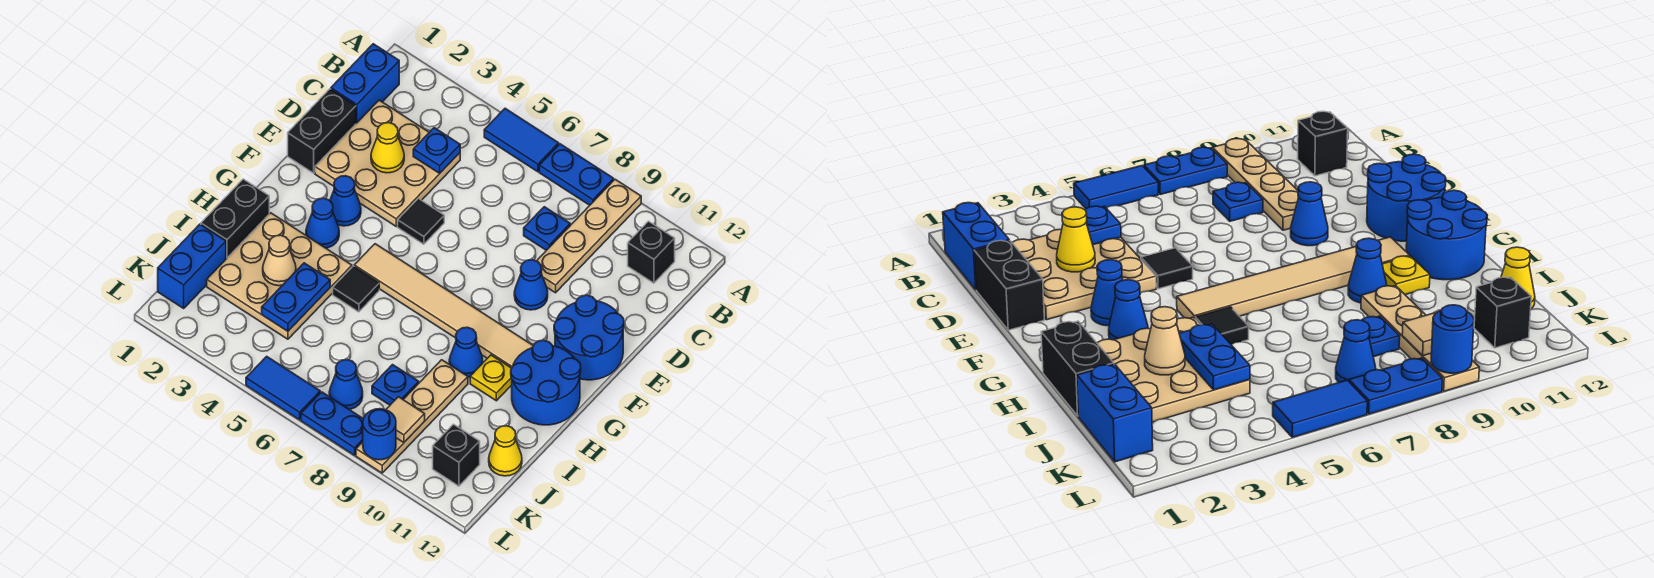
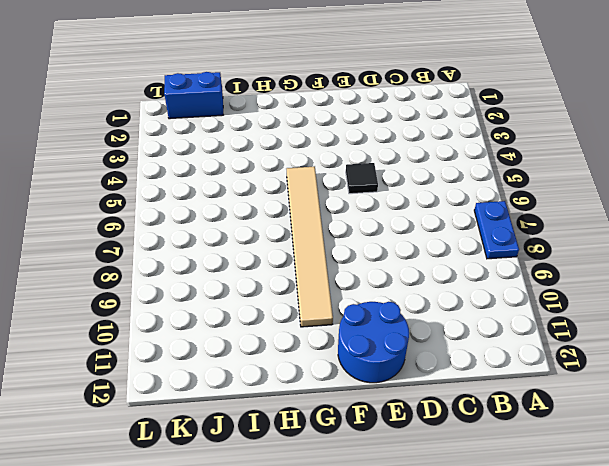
none -> blue tile A5:A6 level 1
none -> tan plate A9:D9 level 1
none -> blue brick B1:C1 level 1
none -> black brick B11 level 1

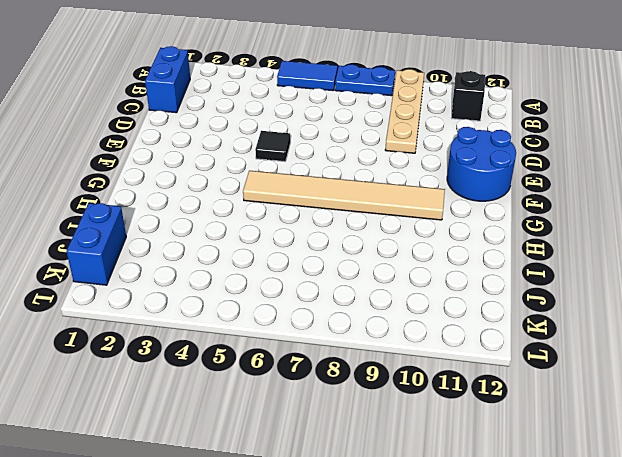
none -> tan plate C2:E4 level 1
none -> blue plate C8 level 1
none -> black brick D1:E1 level 1
none -> blue cone E9 level 1

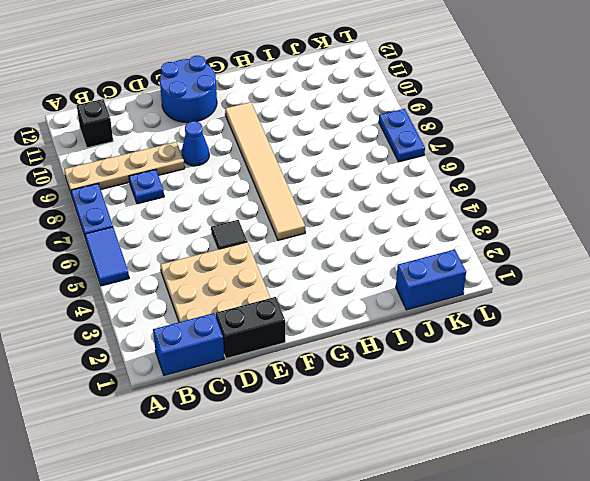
none -> blue cone F3 level 1
none -> blue cone G3 level 1
none -> blue round brick G11:H12 level 1
none -> black brick H1:I1 level 1

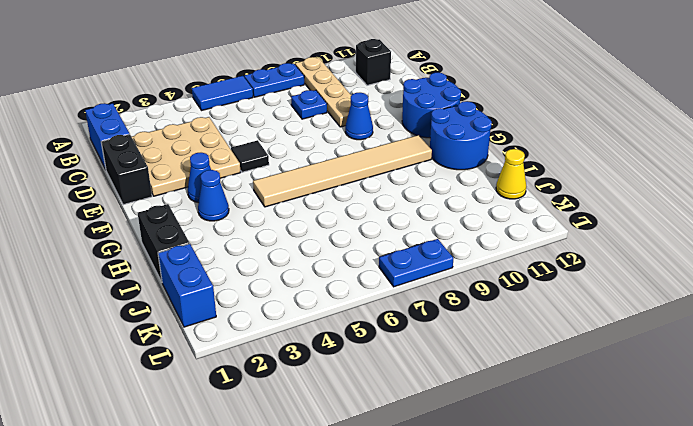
none -> tan plate H2:J4 level 1
none -> black tile H5 level 1
none -> blue cone H9 level 1
none -> yellow plate H10 level 1

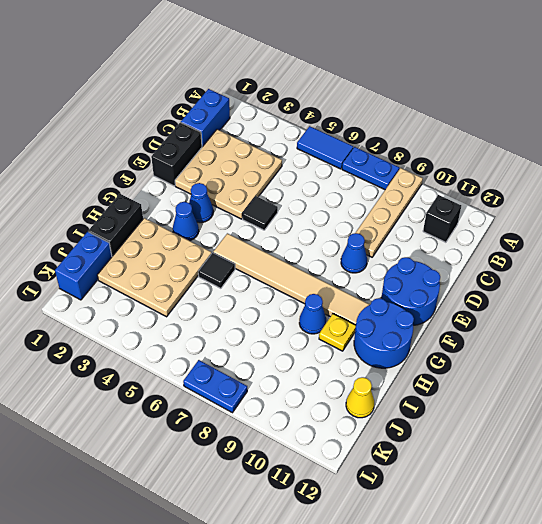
none -> blue plate C8 level 1
none -> tan plate I9:L9 level 1
none -> blue plate J8 level 1
none -> blue cone K7 level 1

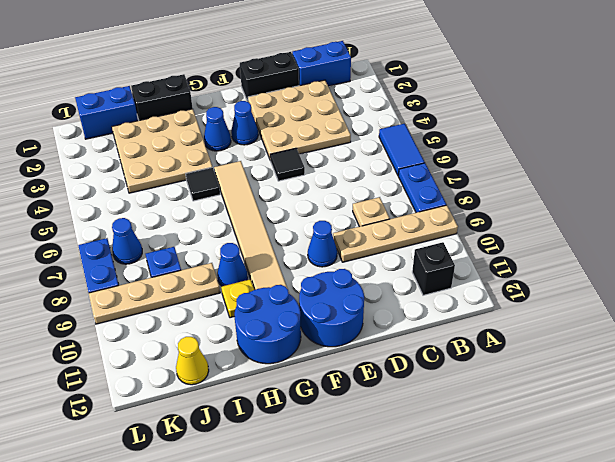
tan plate C8 level 1 -> blue plate C8 level 1
none -> black brick K11 level 1
none -> blue tile L5:L6 level 1
none -> blue plate C4 level 2
none -> yellow cone D3 level 2

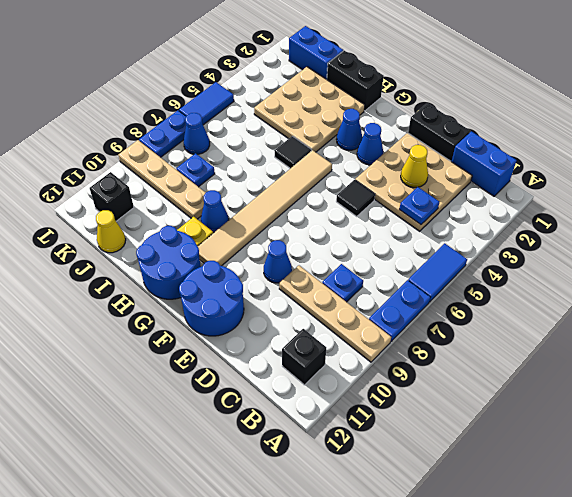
none -> tan cone I3 level 2
none -> blue plate I4:J4 level 2
none -> tan tile K9 level 2
none -> blue round brick L9 level 2

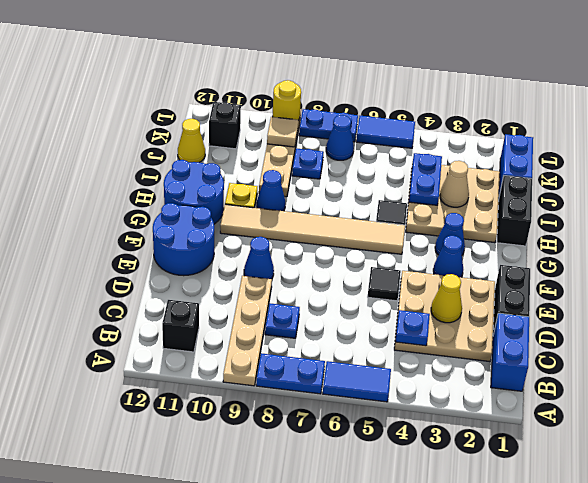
yellow round brick L9 level 2 -> blue round brick L9 level 2

